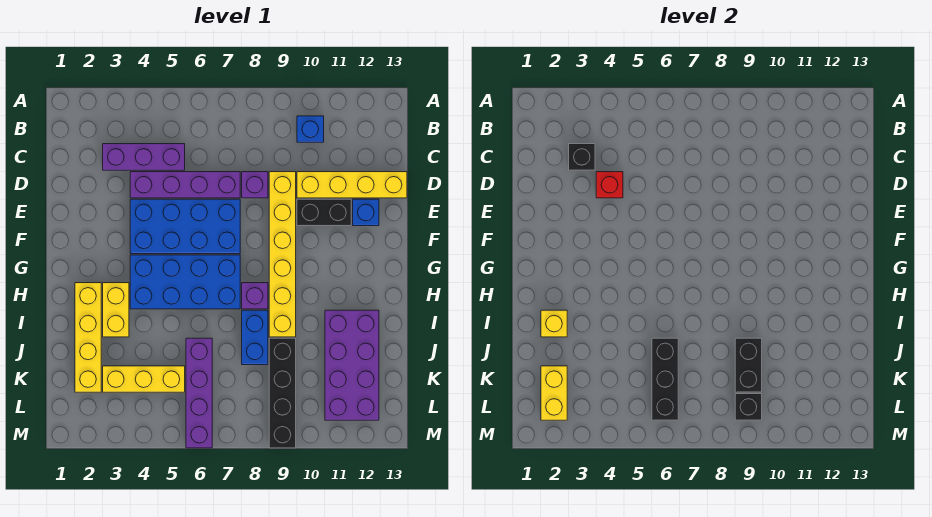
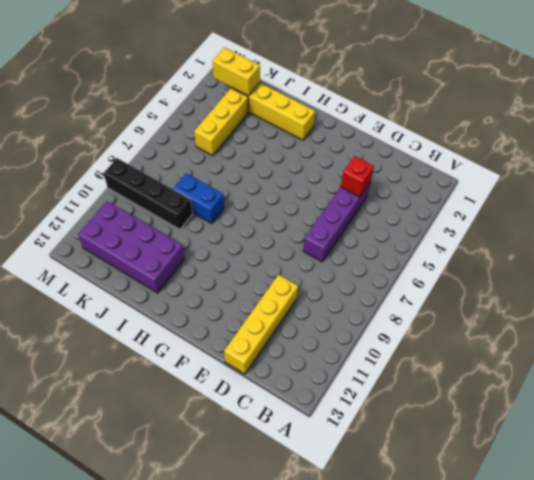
none -> blue brick B10 level 1
none -> purple brick C3:C5 level 1
none -> purple brick D8 level 1

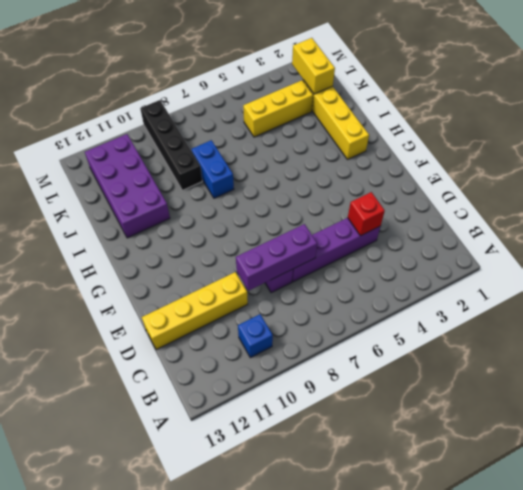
purple brick D7:D9 level 2 -> purple brick C3:C5 level 1
none -> yellow brick D9:I9 level 1
none -> blue brick E4:F7 level 1
none -> black brick E10:E11 level 1

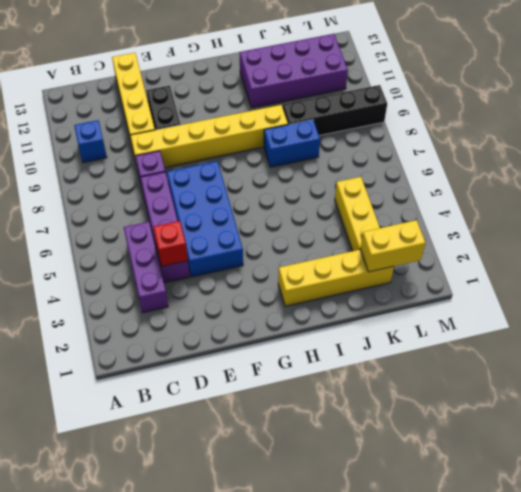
none -> blue brick E12 level 1
none -> blue brick G4:H7 level 1
none -> yellow brick H3:I3 level 1

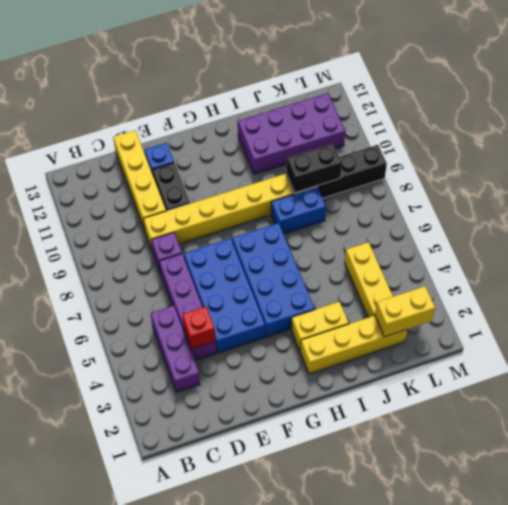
none -> blue brick B10 level 1
none -> purple brick H8 level 1
none -> purple brick J6:M6 level 1

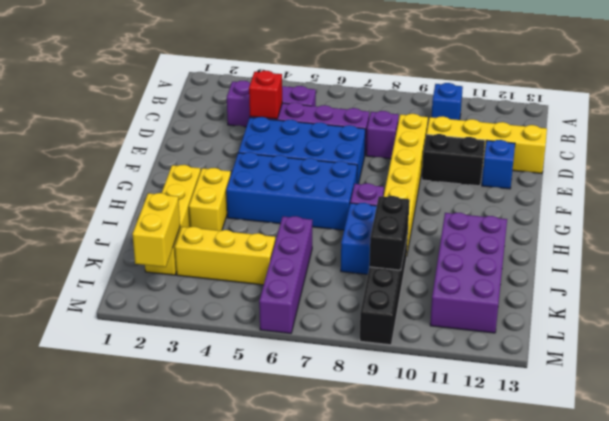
none -> black brick C3 level 2
none -> yellow brick I2 level 2
none -> black brick J6:L6 level 2

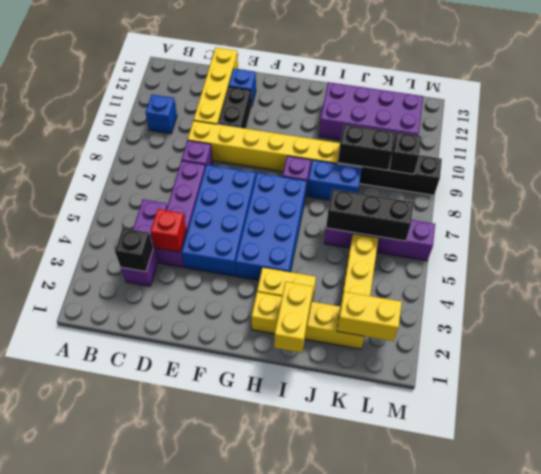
yellow brick I1:I2 level 2 -> yellow brick I2 level 2

